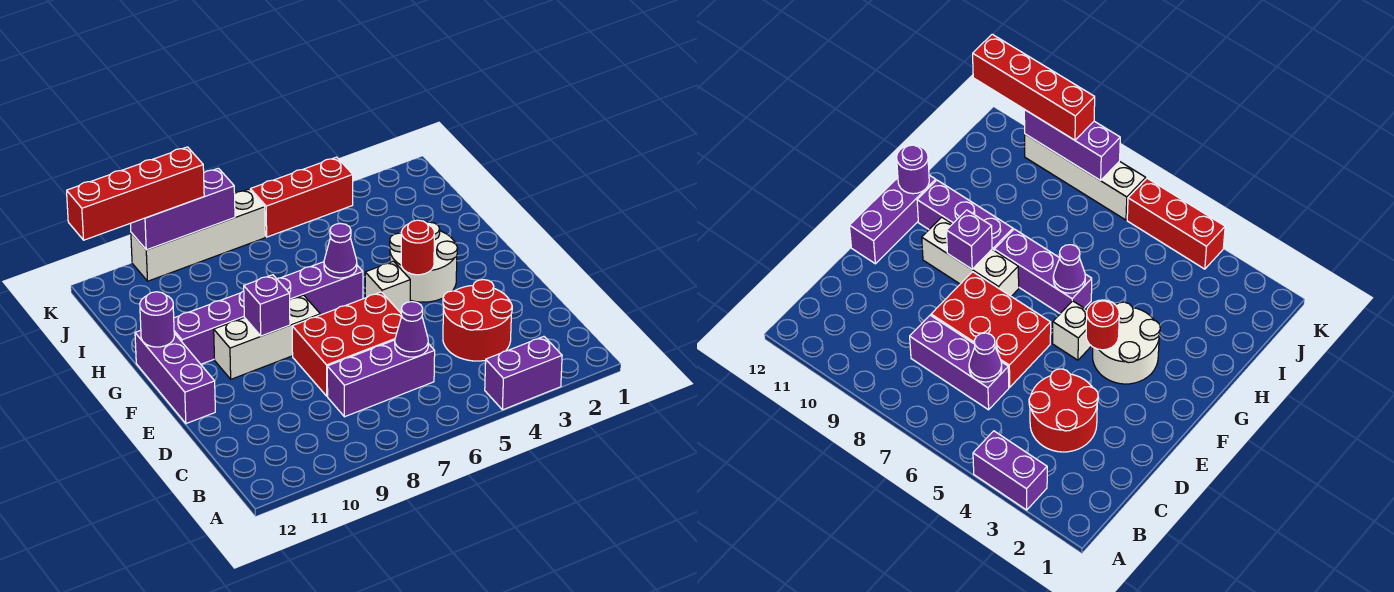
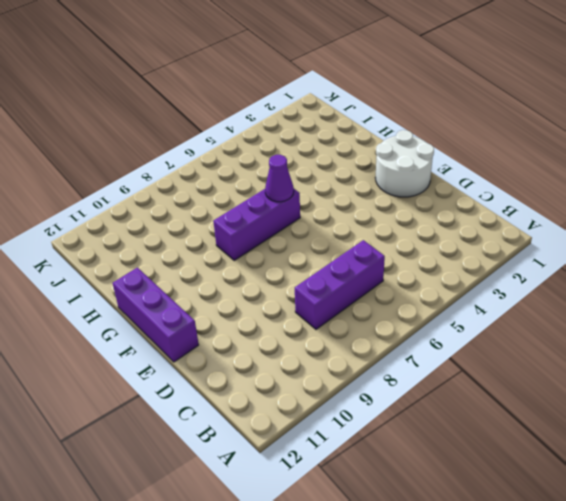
white round brick E1:F2 level 1 -> white round brick F3:G4 level 1
none -> purple brick A3:A4 level 1
none -> red round brick C3:D4 level 1
none -> red brick D6:E8 level 1

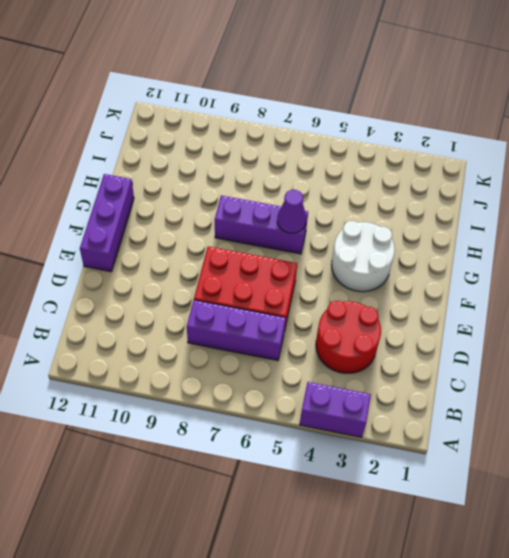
none -> white brick F5 level 1
none -> white brick F8:F10 level 1
none -> purple brick G9:G11 level 1

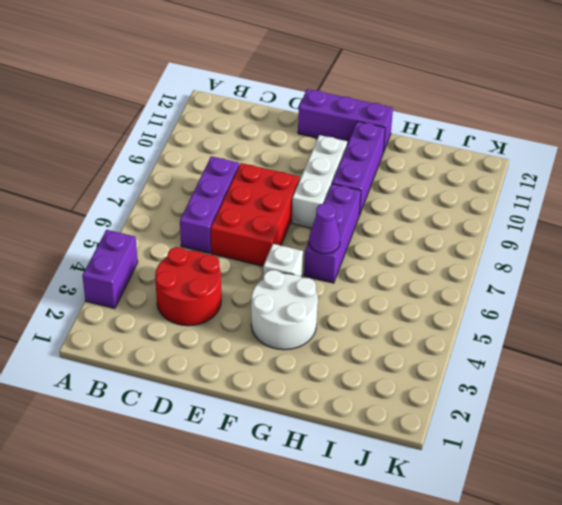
none -> red brick K4:K6 level 1
none -> white brick K7:K10 level 1
none -> purple cone C6 level 2

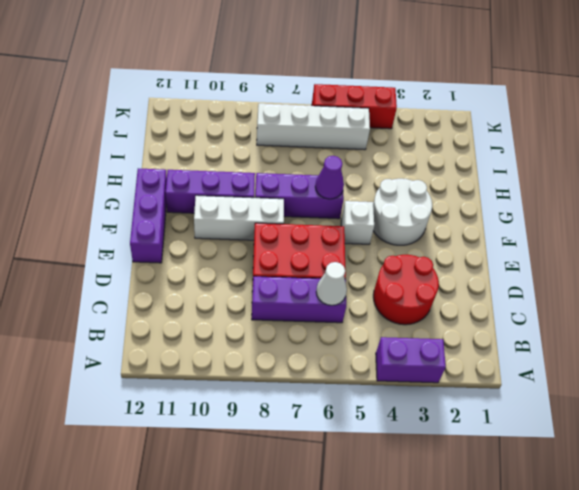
white cone C6 level 2 -> purple cone C6 level 2
white brick J5:J8 level 1 -> white brick K7:K10 level 1
none -> red round brick F4 level 2
none -> purple brick F9 level 2
none -> purple round brick G12 level 2

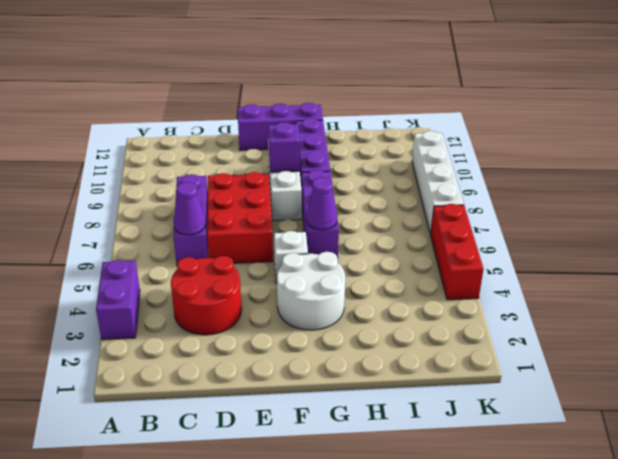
none -> red round brick F4 level 2
none -> purple round brick G12 level 2
none -> purple brick K8:K10 level 2

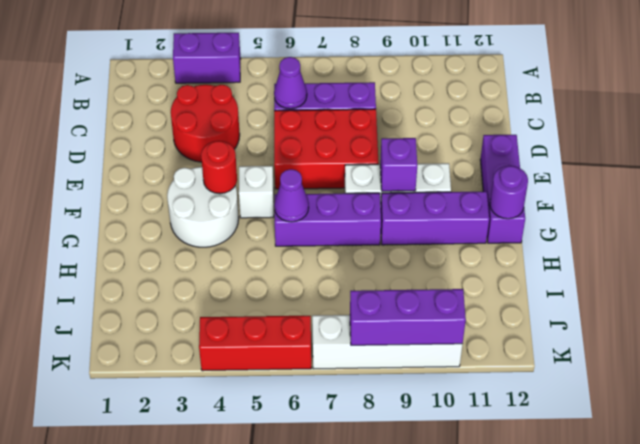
none -> red brick K9:K12 level 3

